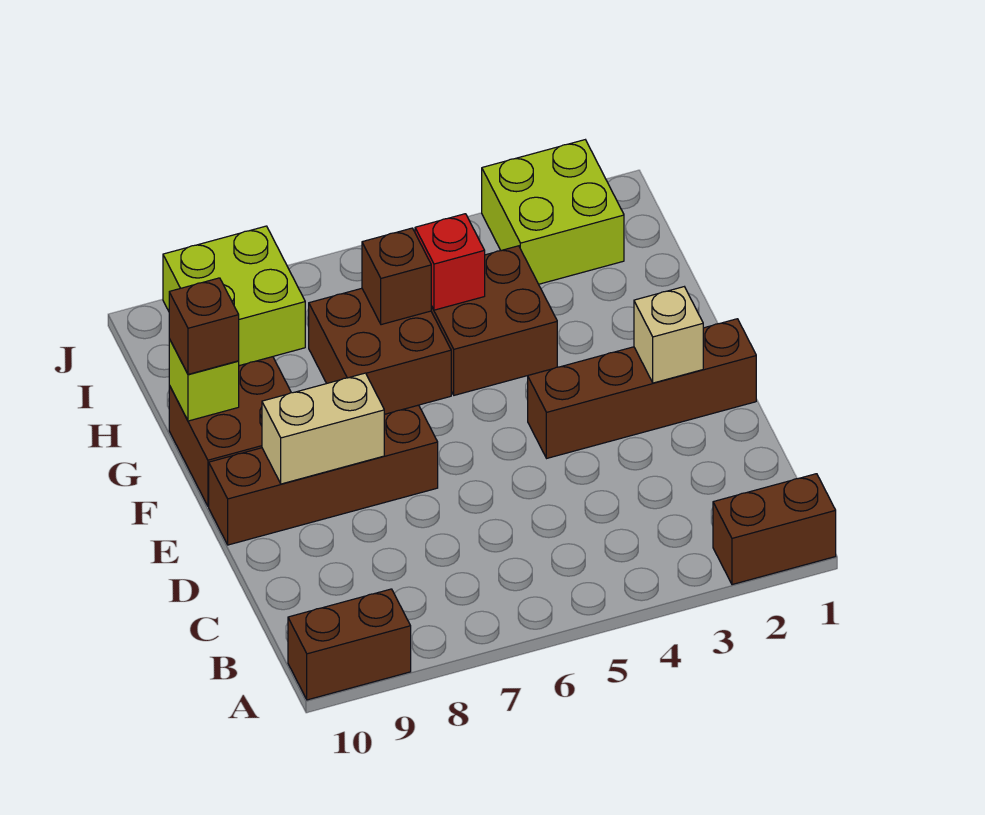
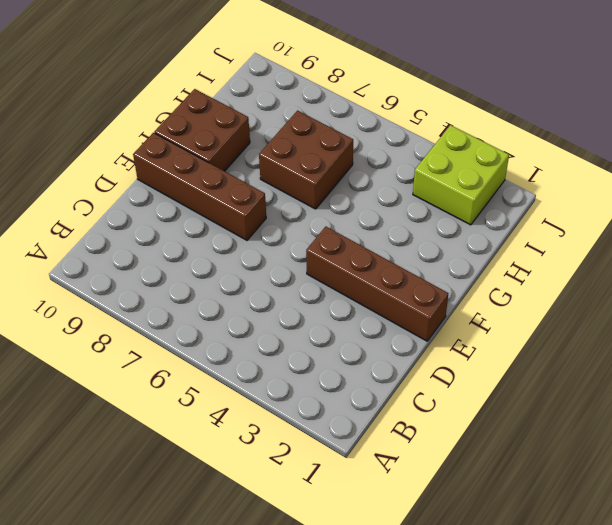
none -> brown brick A1:A2 level 1
none -> brown brick A9:A10 level 1
none -> brown brick G4:H5 level 1

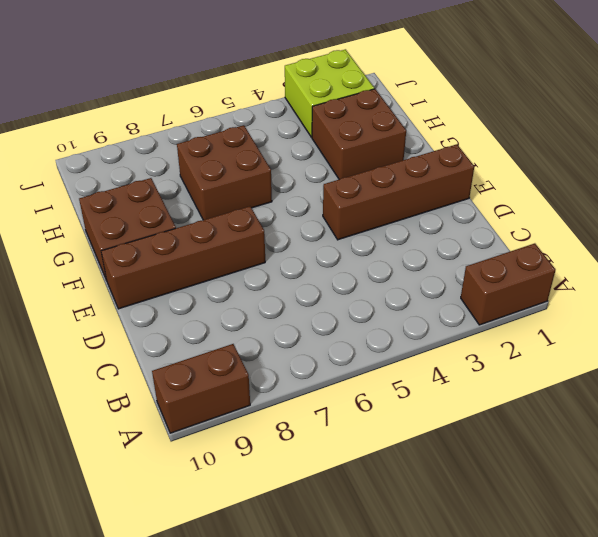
brown brick G2:H3 level 1 -> brown brick G4:H5 level 1
none -> lime brick I8:J9 level 1
none -> tan brick E2 level 2
none -> tan brick E8:E9 level 2

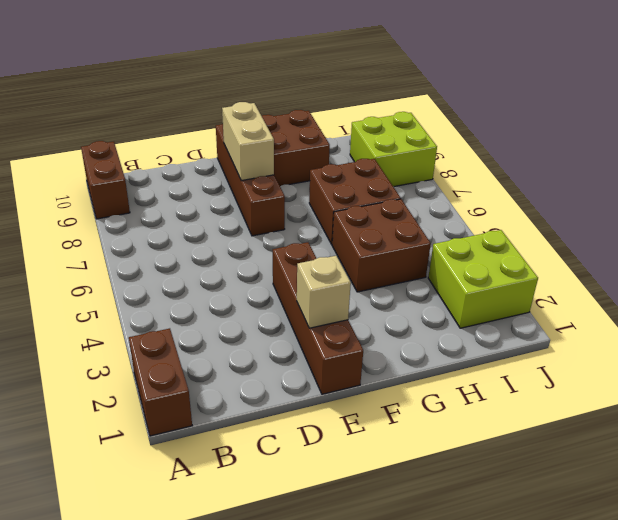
none -> lime brick G10 level 2
none -> red brick H5 level 2
none -> brown brick H6 level 2

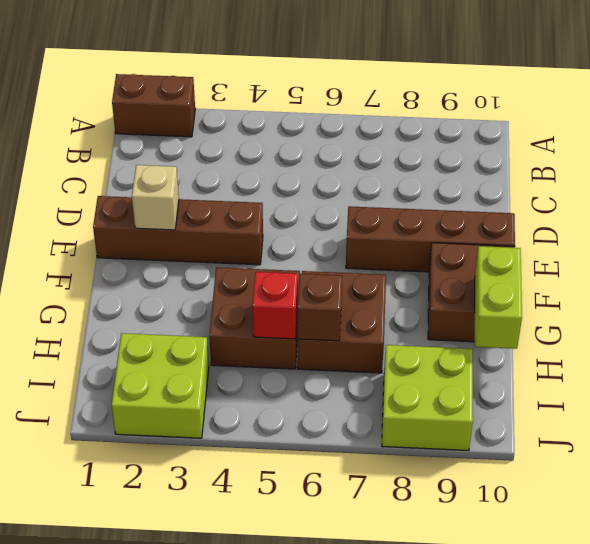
lime brick G10:H10 level 2 -> lime brick G10 level 2
none -> brown brick A9:A10 level 1
none -> tan brick E8:E9 level 2
none -> brown brick G10 level 3

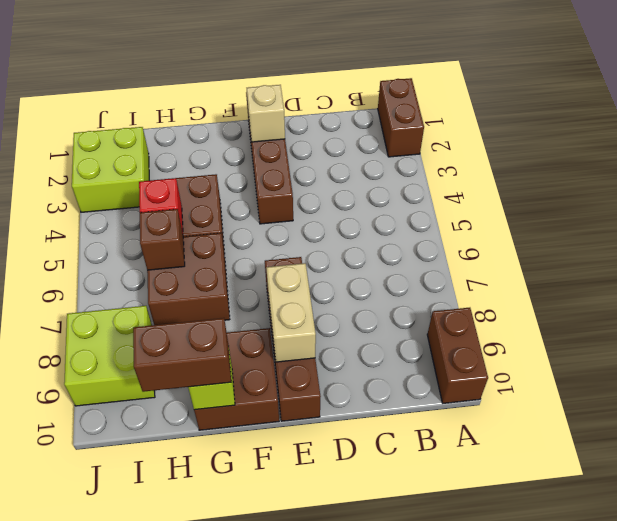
brown brick G10:H10 level 3 -> brown brick G10 level 3

